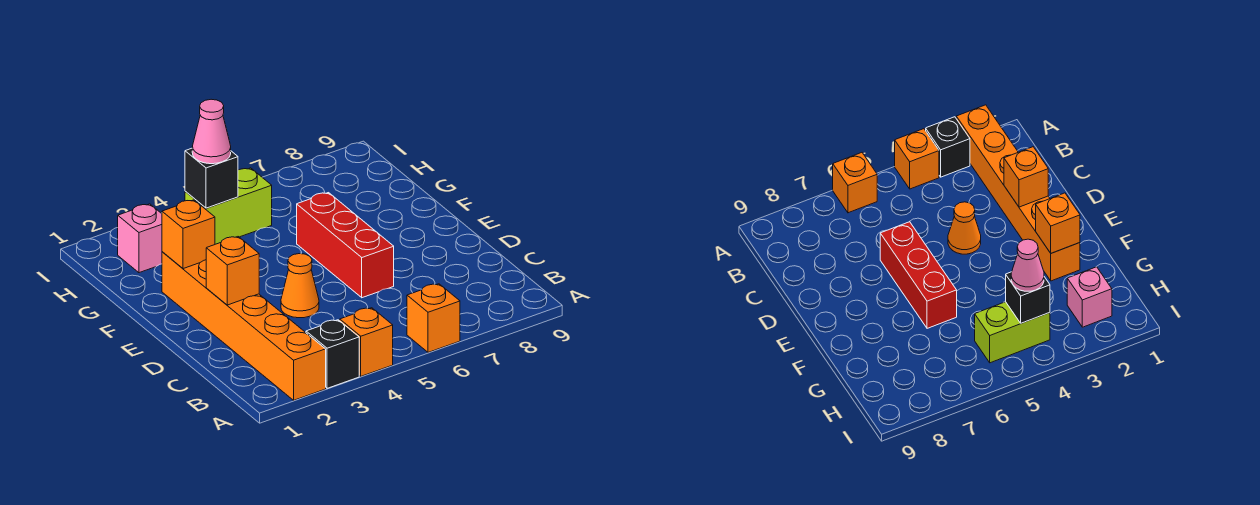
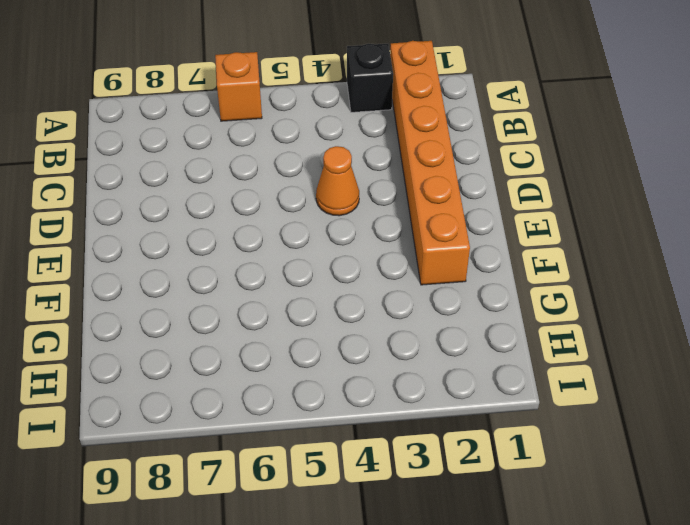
none -> orange brick A4 level 1
none -> red brick D6:F6 level 1
none -> pink brick H2 level 1

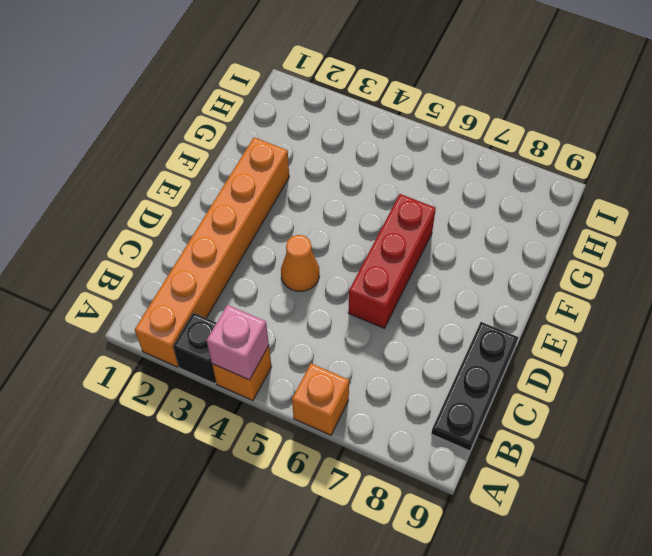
pink brick A4 level 2 -> pink brick H2 level 1
black plate B9:D9 level 1 -> none
none -> lime brick H4:H5 level 1
none -> orange brick D2 level 2
none -> orange brick F2 level 2

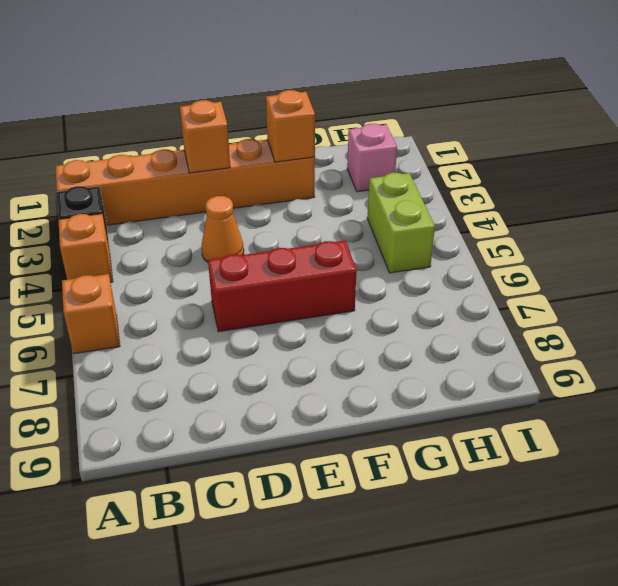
none -> black brick H4 level 2
none -> pink cone H4 level 3

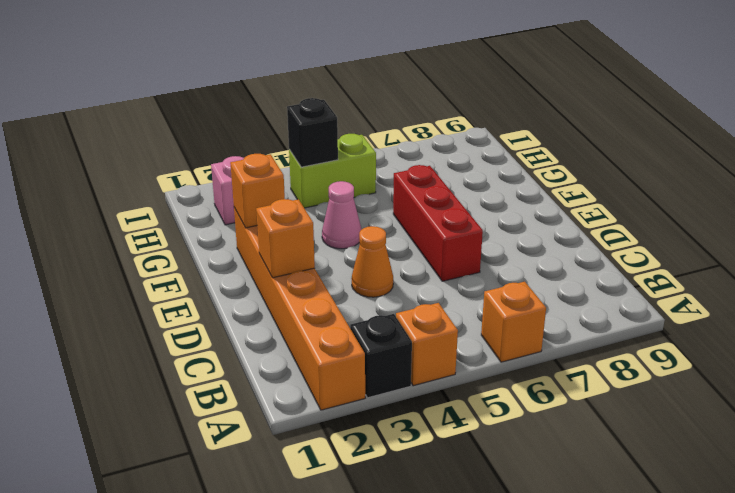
pink cone F4 level 1 -> pink cone H4 level 3

